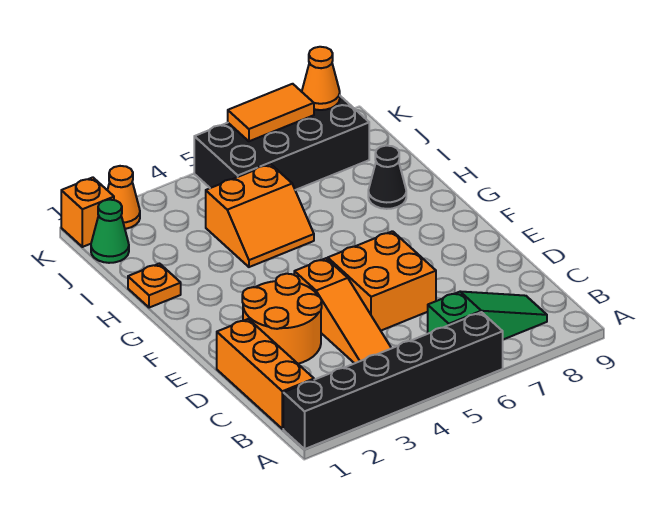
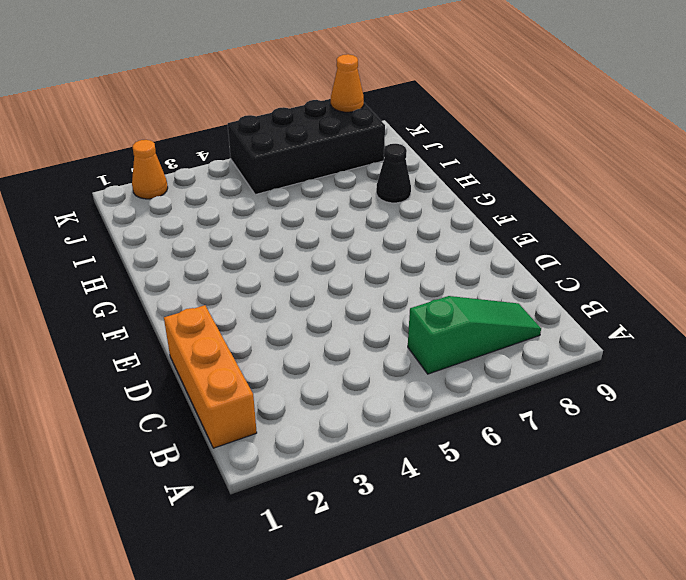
none -> black brick A1:A6 level 1
none -> orange slope C4:E4 level 1 top E
none -> orange round brick D2:E3 level 1

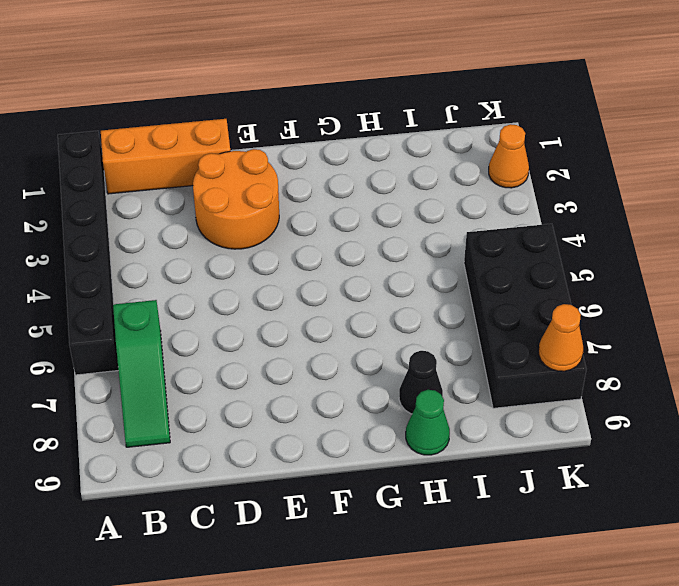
green cone H9 level 1 -> green cone J1 level 1
none -> orange slope C4:E4 level 1 top E
none -> orange brick D5:E6 level 1
none -> orange plate H1 level 1

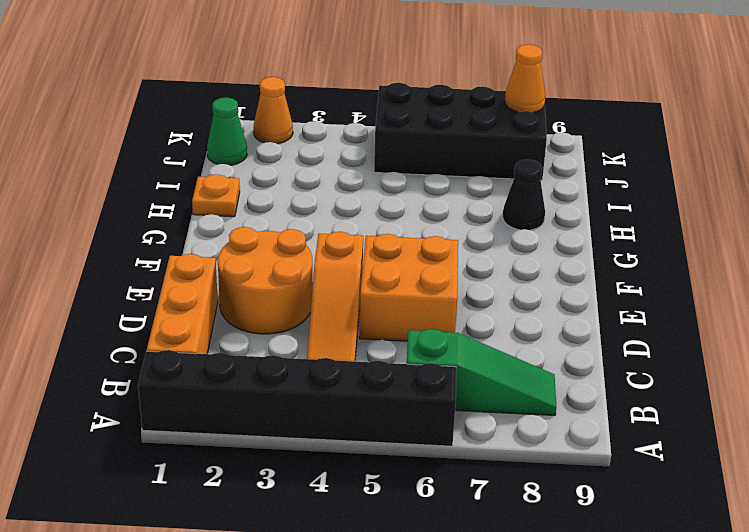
none -> orange slope H4:I5 level 1 top I
none -> orange brick K1 level 1
none -> orange tile K6:K7 level 2

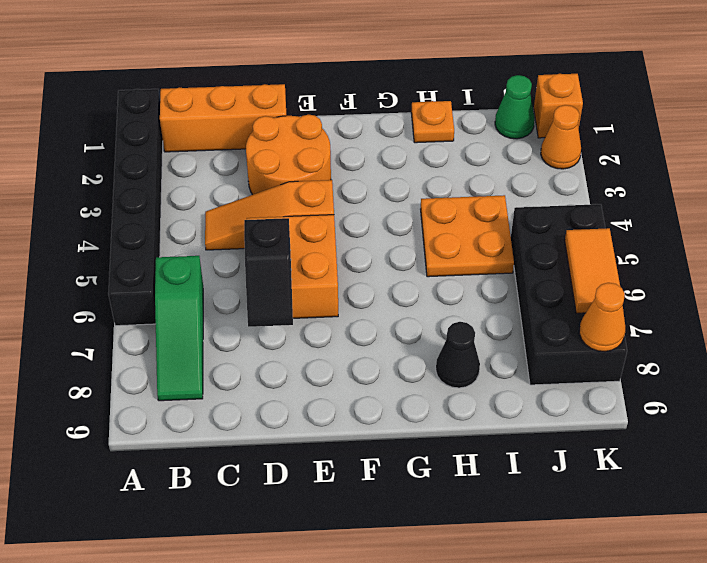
black slope D6:D7 level 2 top 6 -> none
orange plate H4:I5 level 1 -> orange slope H4:I5 level 1 top I

